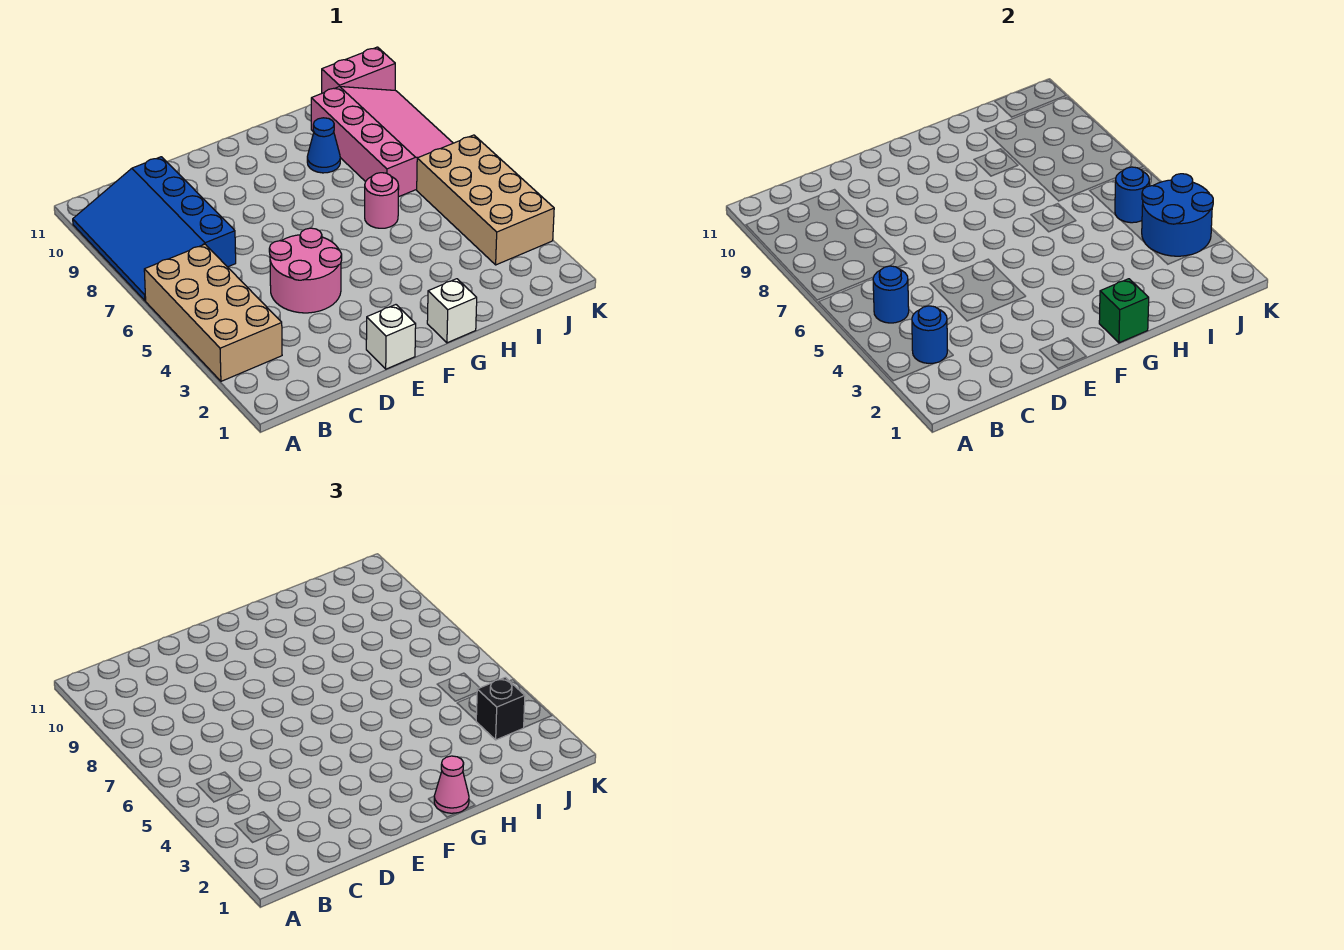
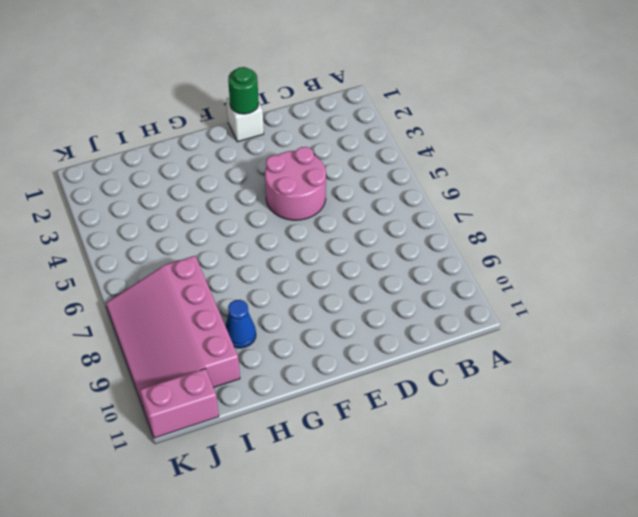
green round brick E1 level 2 -> none
none -> tan brick A3:B6 level 1
none -> blue slope A7:C10 level 1 top C
none -> white brick G1 level 1

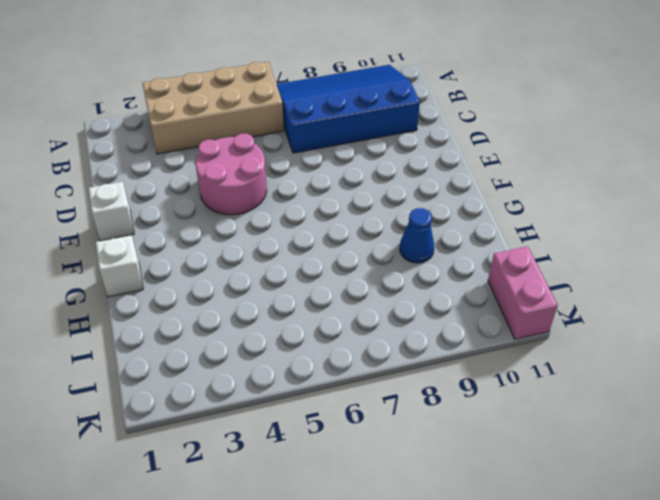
none -> pink round brick H6 level 1
none -> pink slope I7:K10 level 1 top I
none -> tan brick J3:K6 level 1

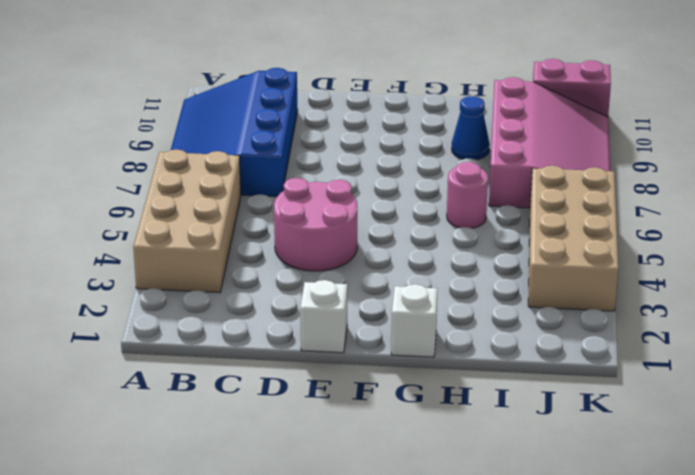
none -> blue round brick B3 level 2
none -> blue round brick B5 level 2
none -> green brick G1 level 2

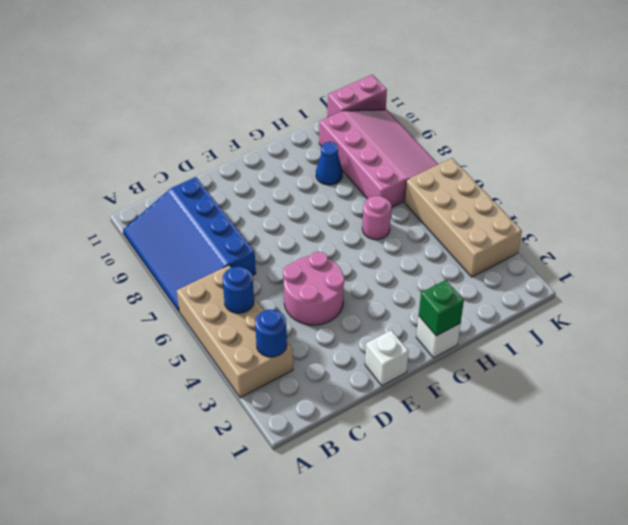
none -> blue round brick J3:K4 level 2
none -> blue round brick J5 level 2
none -> pink cone G1 level 3

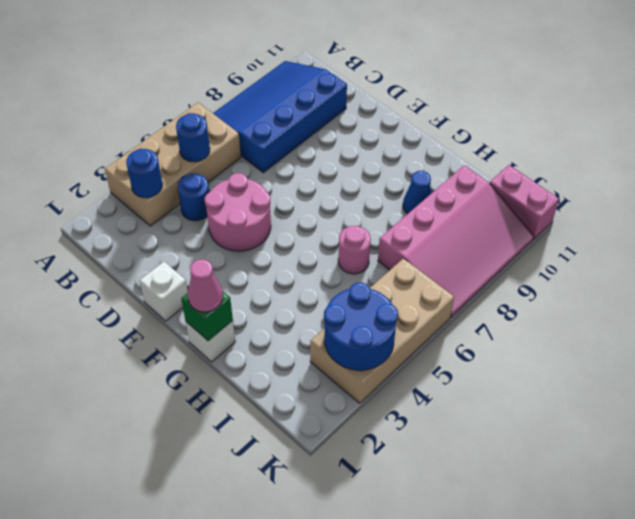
blue round brick C4 level 1 -> blue round brick J5 level 2
none -> black brick J3 level 3

